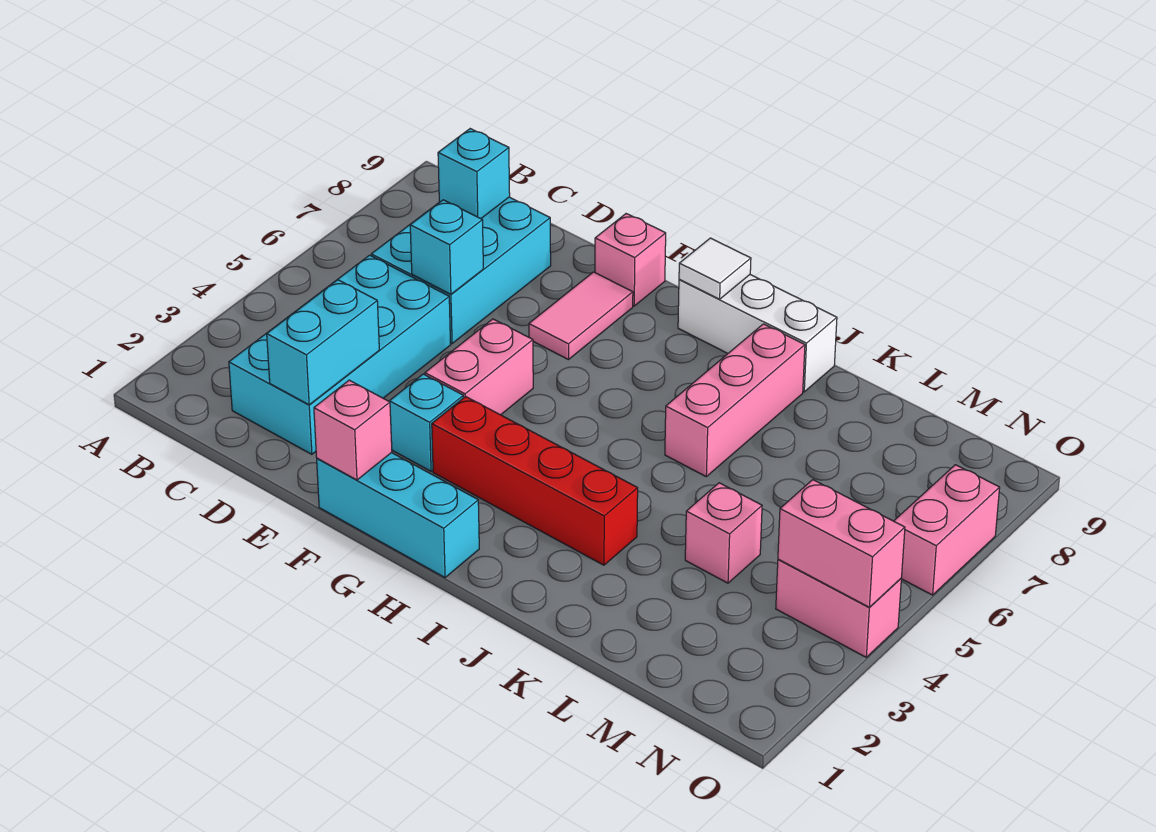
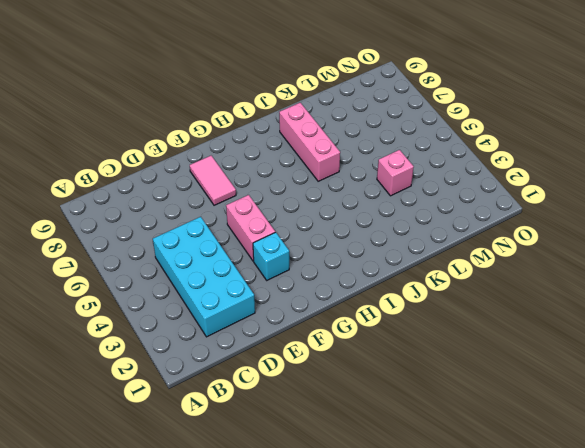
none -> cyan brick C6:D8 level 1
none -> cyan brick F1:H1 level 1
none -> pink brick F9 level 1

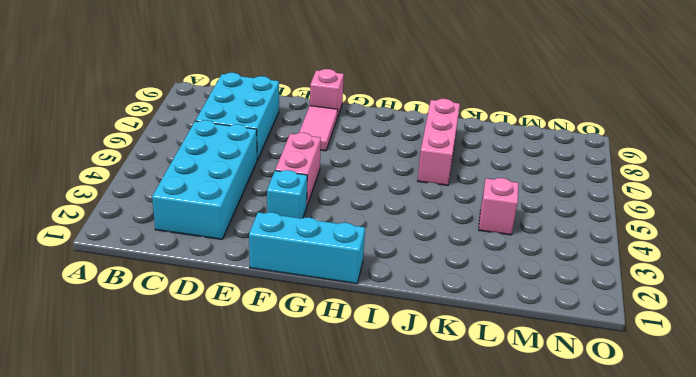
none -> red brick G3:J3 level 1
none -> white brick H9:J9 level 1
none -> pink brick N4:O4 level 1

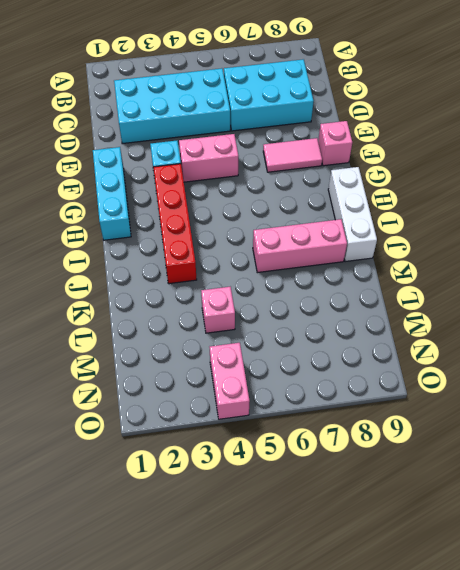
none -> pink brick O6:O7 level 1
none -> cyan brick C8 level 2
none -> cyan brick D2:D3 level 2

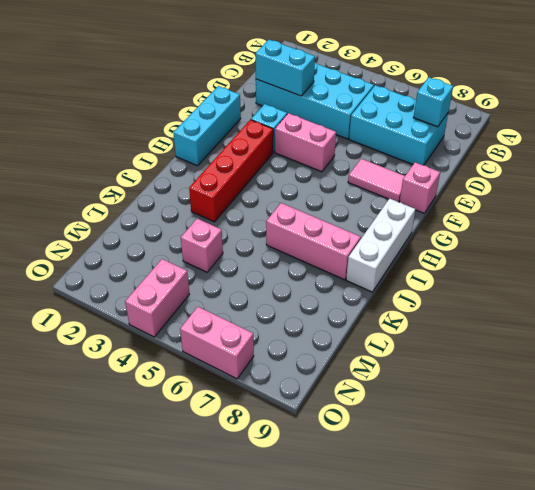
none -> cyan brick D6 level 2
none -> pink brick F1 level 2
none -> white tile H9 level 2

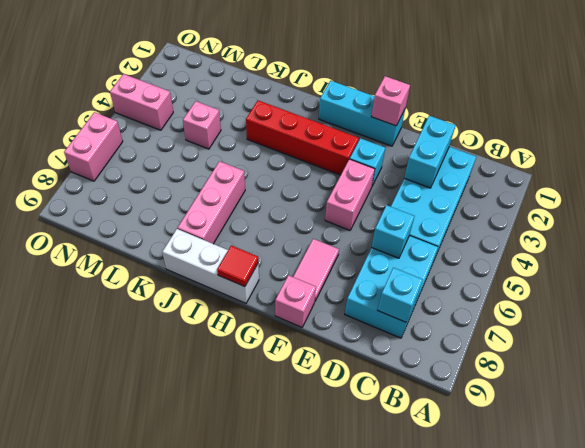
red tile H9 level 2 -> white tile H9 level 2
none -> pink brick N4:O4 level 2

